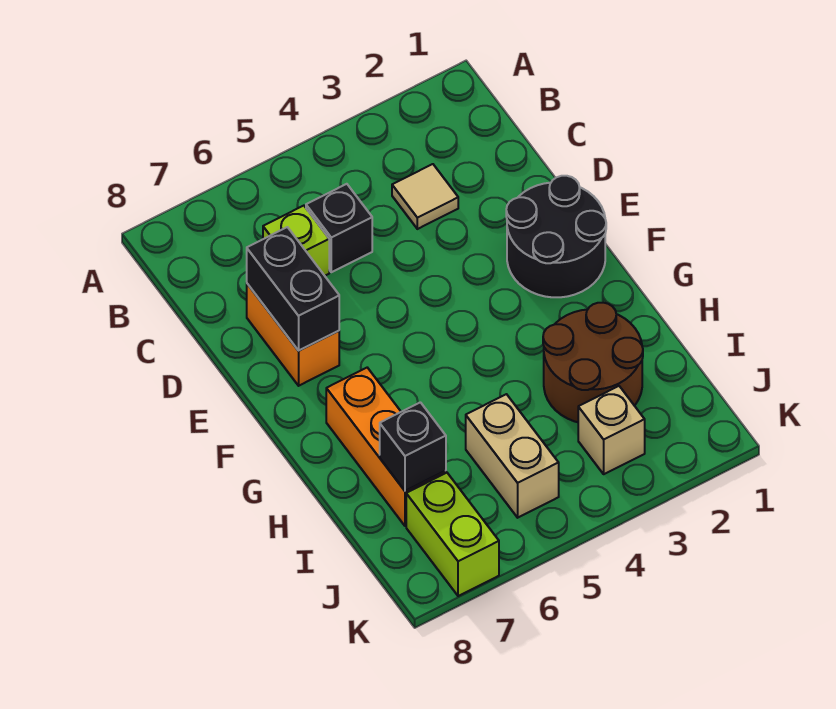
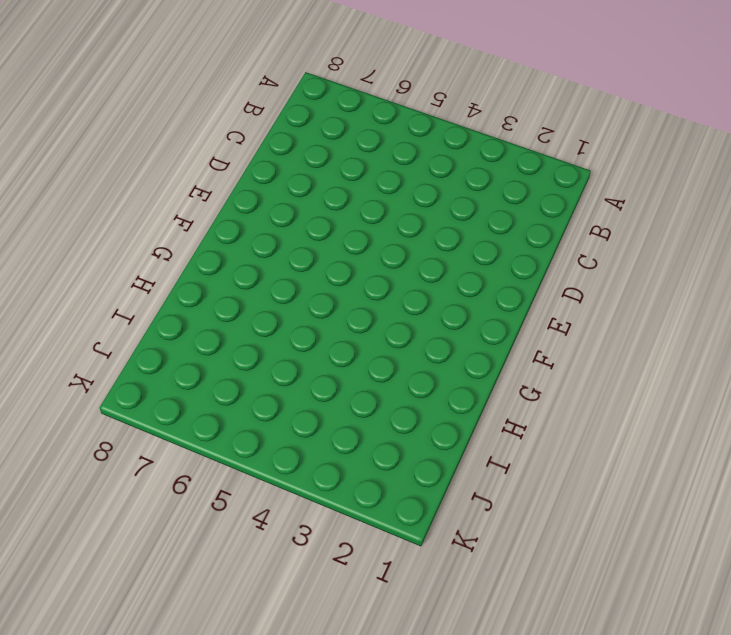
none -> tan tile C3 level 1
none -> black brick C5 level 1
none -> lime brick C6 level 1

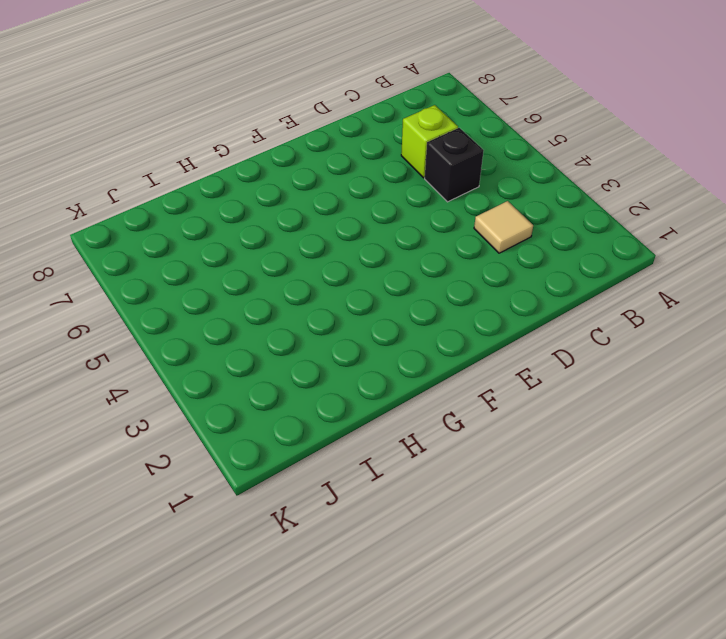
none -> orange brick D7:E7 level 1
none -> black round brick E1:F2 level 1
none -> orange brick G7:I7 level 1

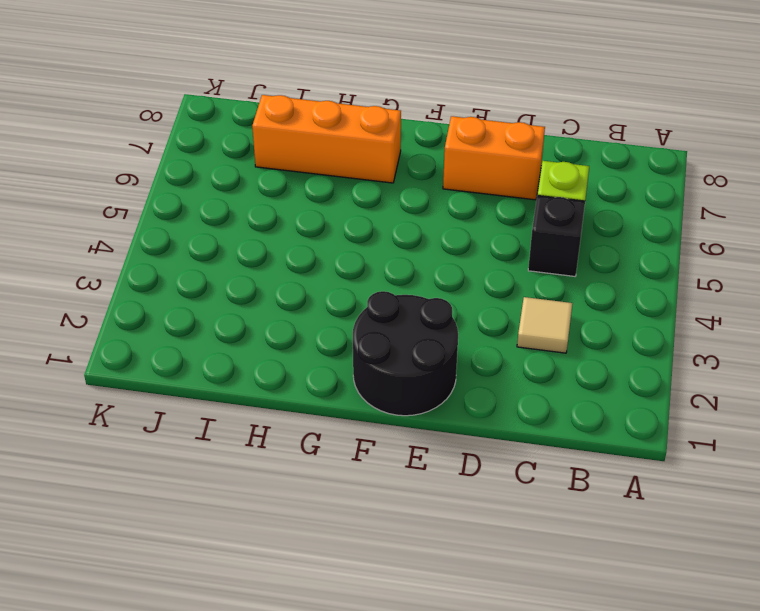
none -> brown round brick H2:I3 level 1
none -> tan brick I5:J5 level 1
none -> tan brick J3 level 1

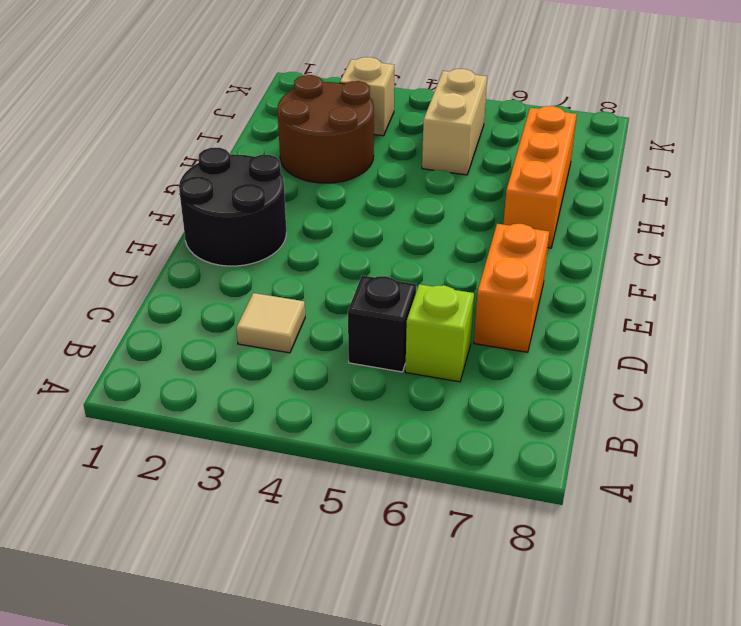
none -> lime brick J7:K7 level 1
none -> black brick D7:E7 level 2
none -> black brick I7 level 2

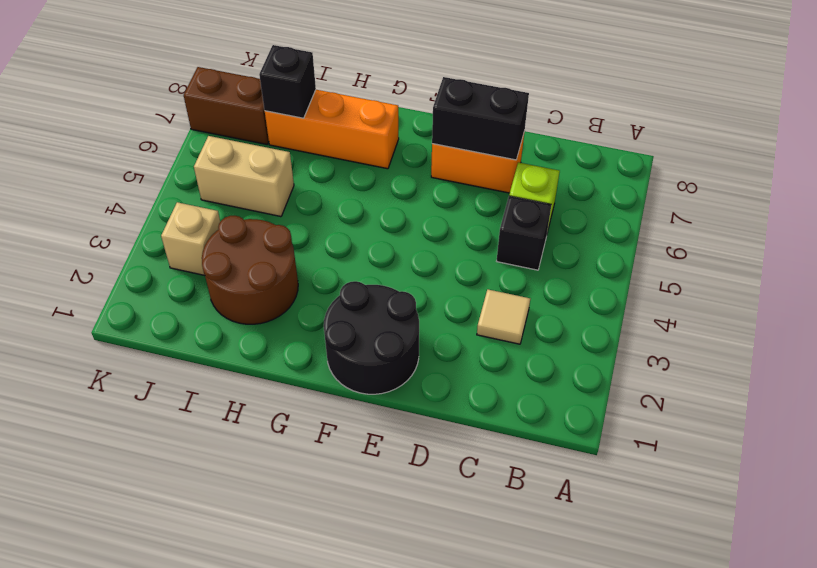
brown brick J7:K7 level 1 -> lime brick J7:K7 level 1

